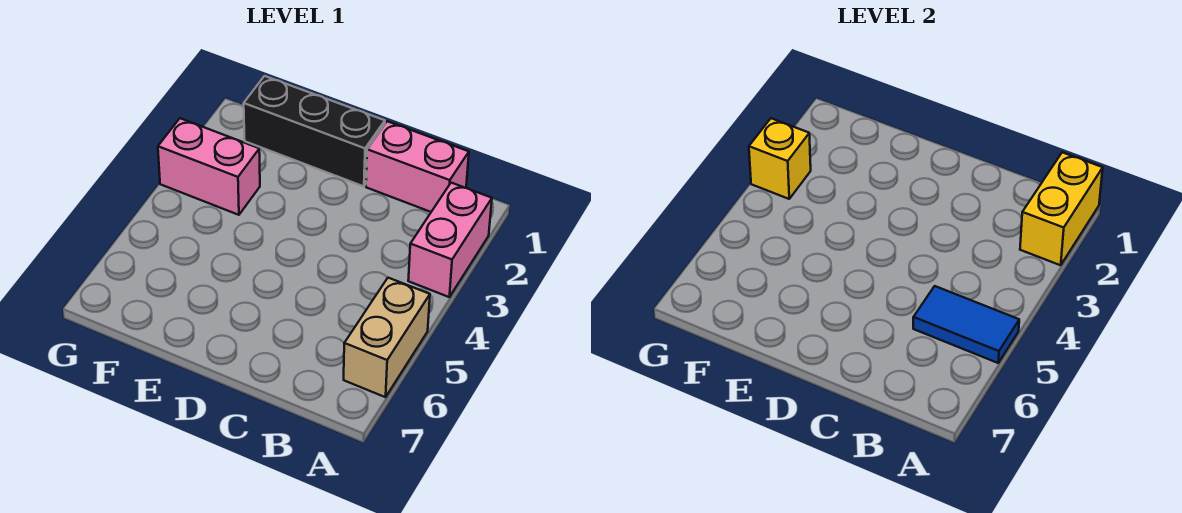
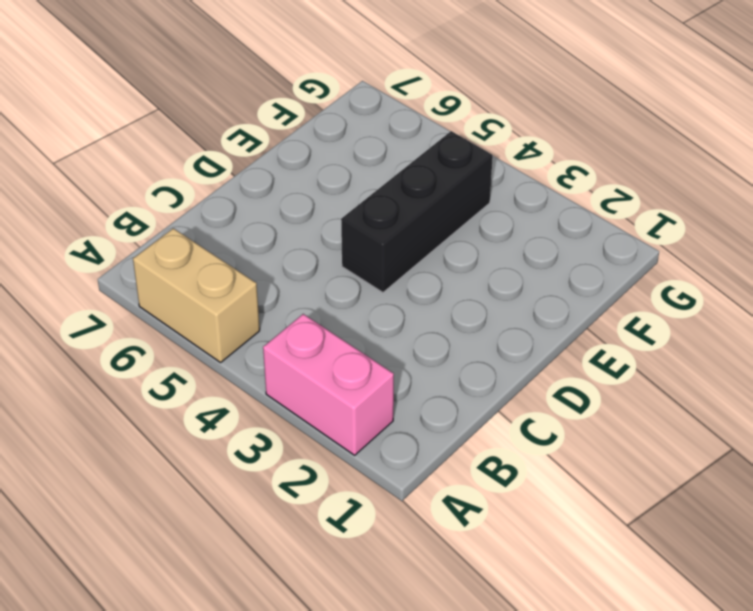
black brick D4:F4 level 1 -> black brick D1:F1 level 1
none -> pink brick B1:C1 level 1
none -> pink brick F3:G3 level 1

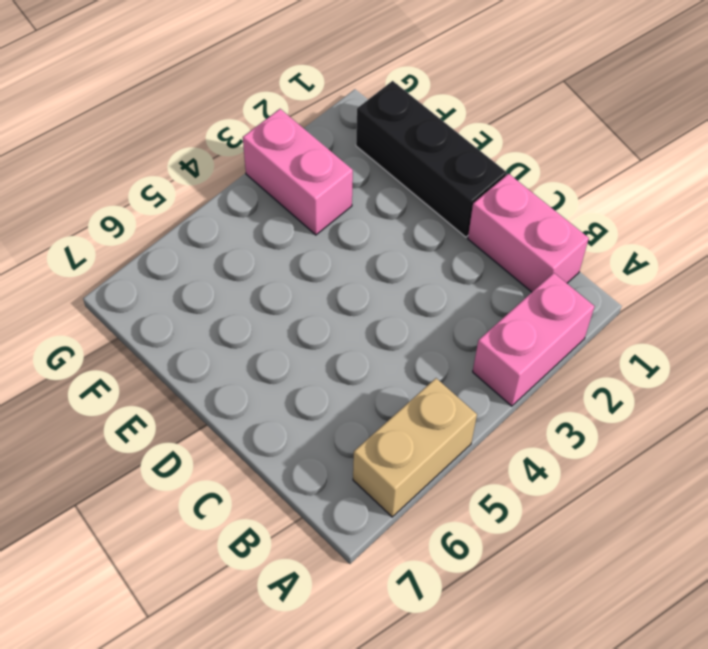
none -> yellow brick A1:A2 level 2
none -> blue tile A5:B5 level 2

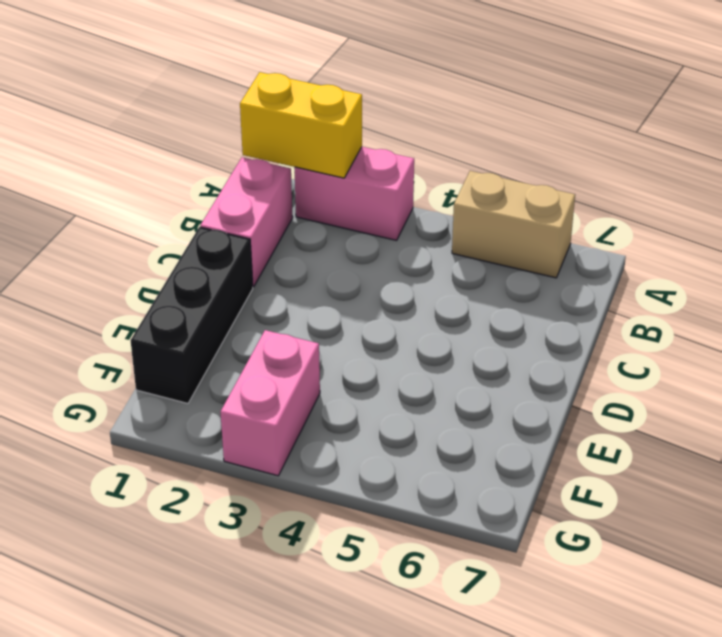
none -> blue tile A5:B5 level 2
none -> yellow brick G3 level 2

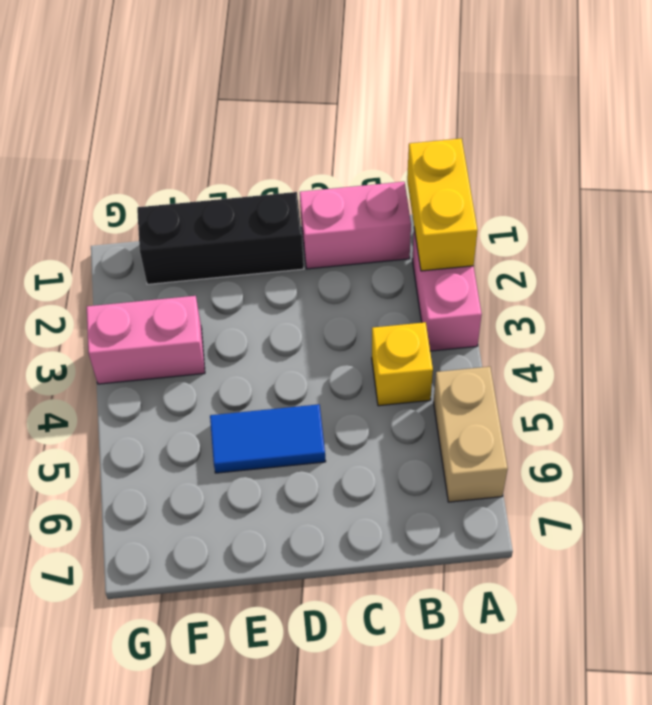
yellow brick B4 level 1 -> yellow brick G3 level 2
blue tile D5:E5 level 1 -> blue tile A5:B5 level 2

